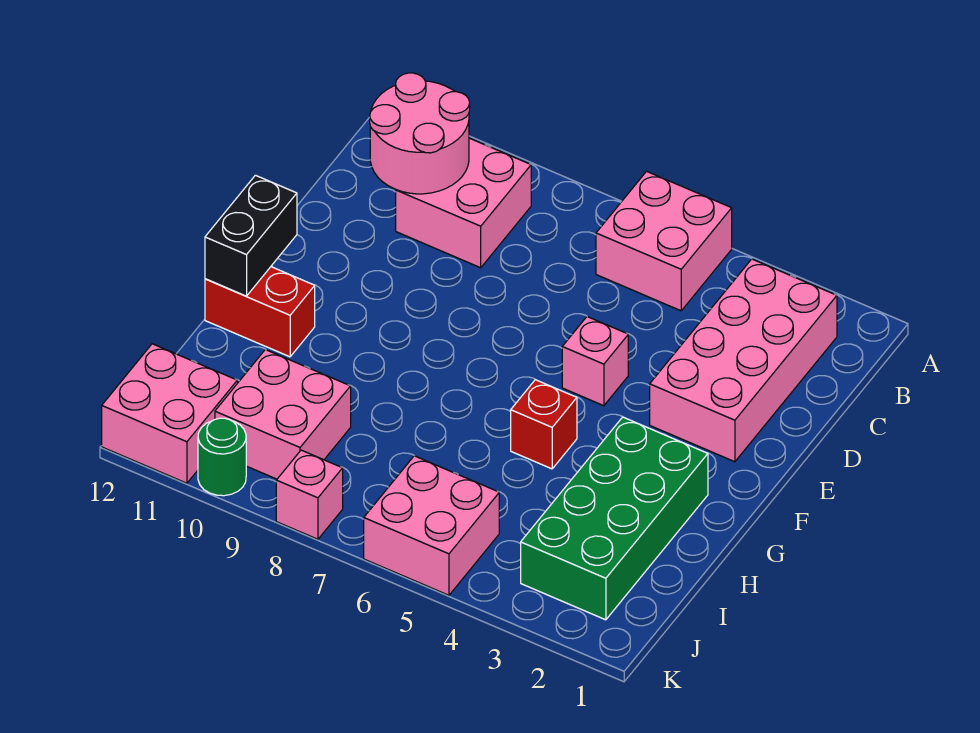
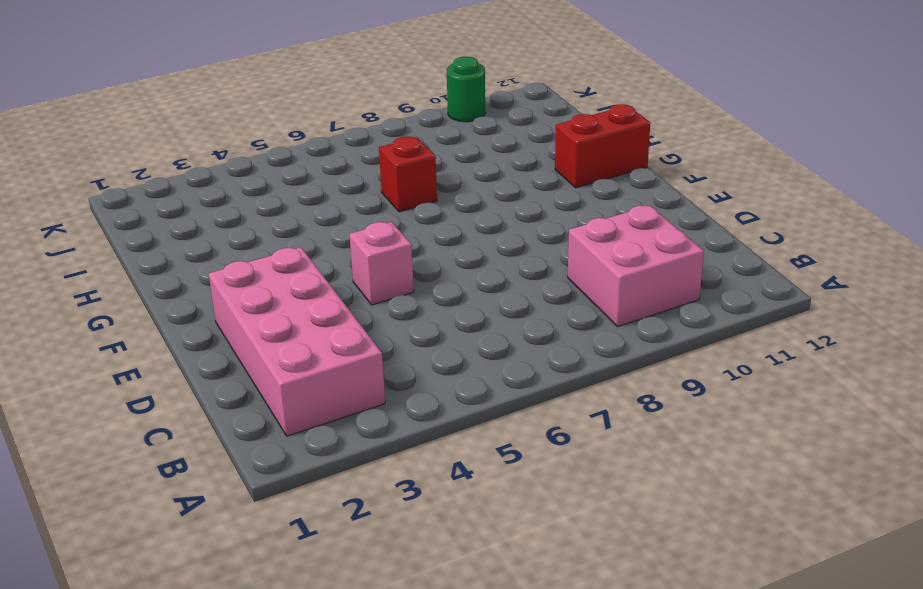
red brick H7 level 1 -> red brick G5 level 1
none -> pink brick A5:B6 level 1
none -> green brick G2:J3 level 1
none -> pink brick I9:J10 level 1

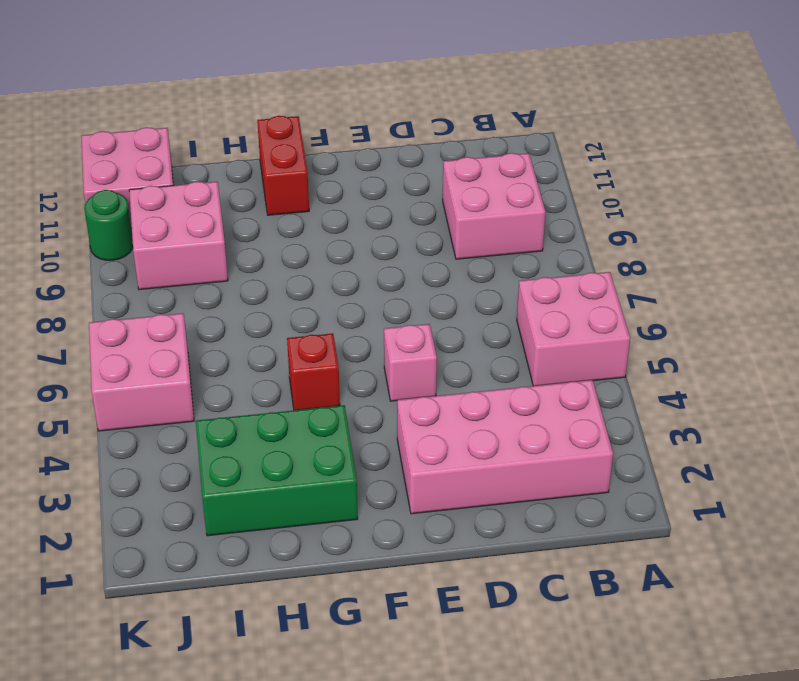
green brick G2:I3 level 1 -> green brick G2:J3 level 1
none -> pink brick K8 level 1
none -> pink round brick B10:C11 level 2
none -> black brick F12:G12 level 2

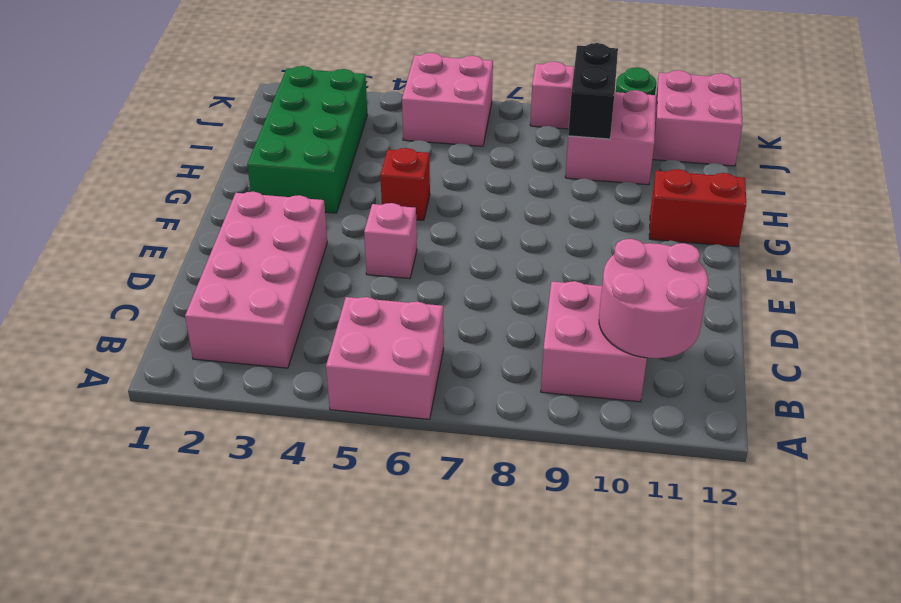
black brick I9:J9 level 2 -> black brick F12:G12 level 2

